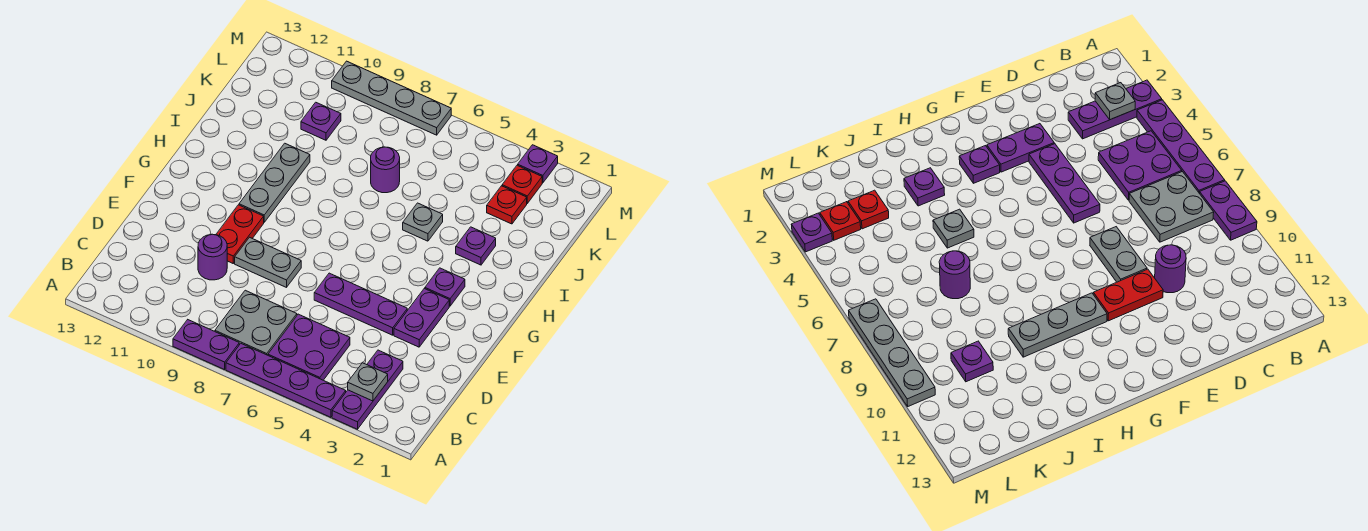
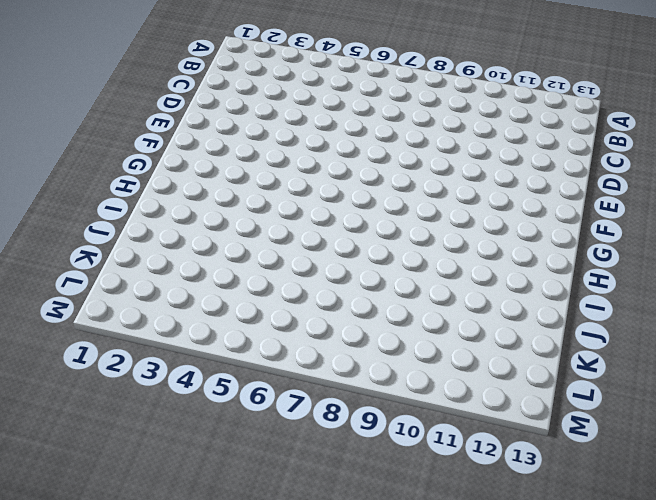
none -> purple plate A3:C3 level 1
none -> purple plate A4:A7 level 1
none -> purple plate A8:A9 level 1

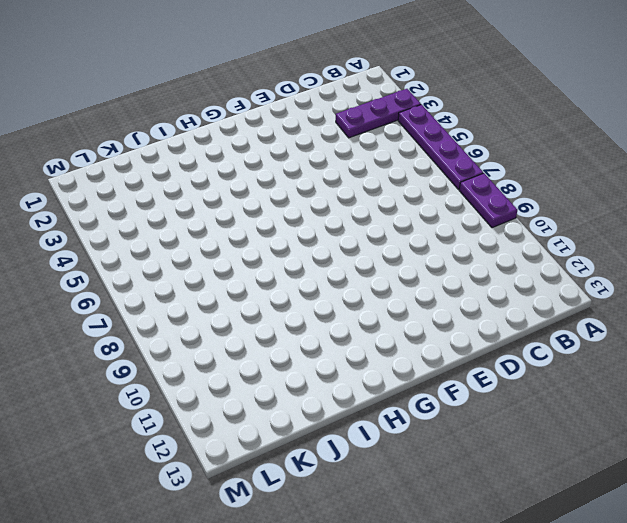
none -> purple plate B5:C6 level 1
none -> grey plate B7:C8 level 1
none -> purple round brick D10 level 1

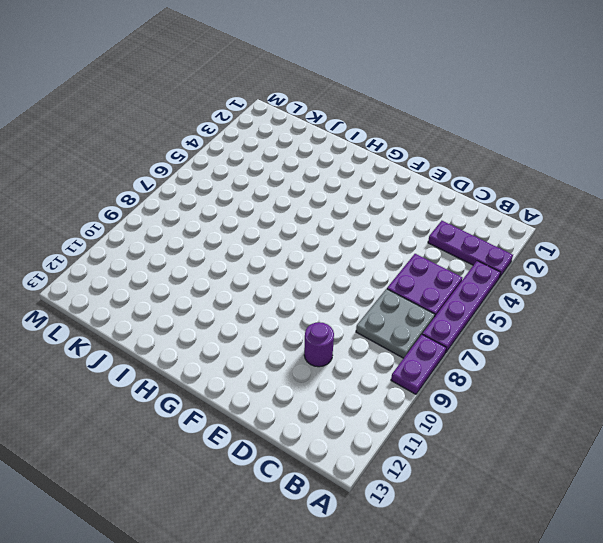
none -> purple plate E3:F3 level 1
none -> purple plate E4:E6 level 1
none -> grey plate E8:E9 level 1

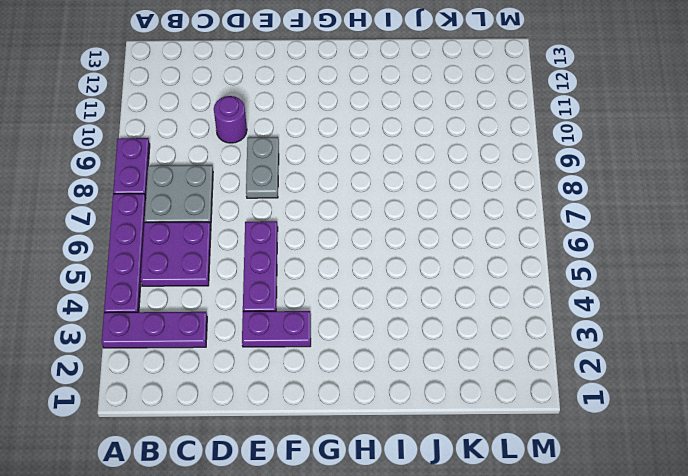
none -> red plate E10:F10 level 1
none -> purple plate G3 level 1
none -> grey plate G10:I10 level 1

